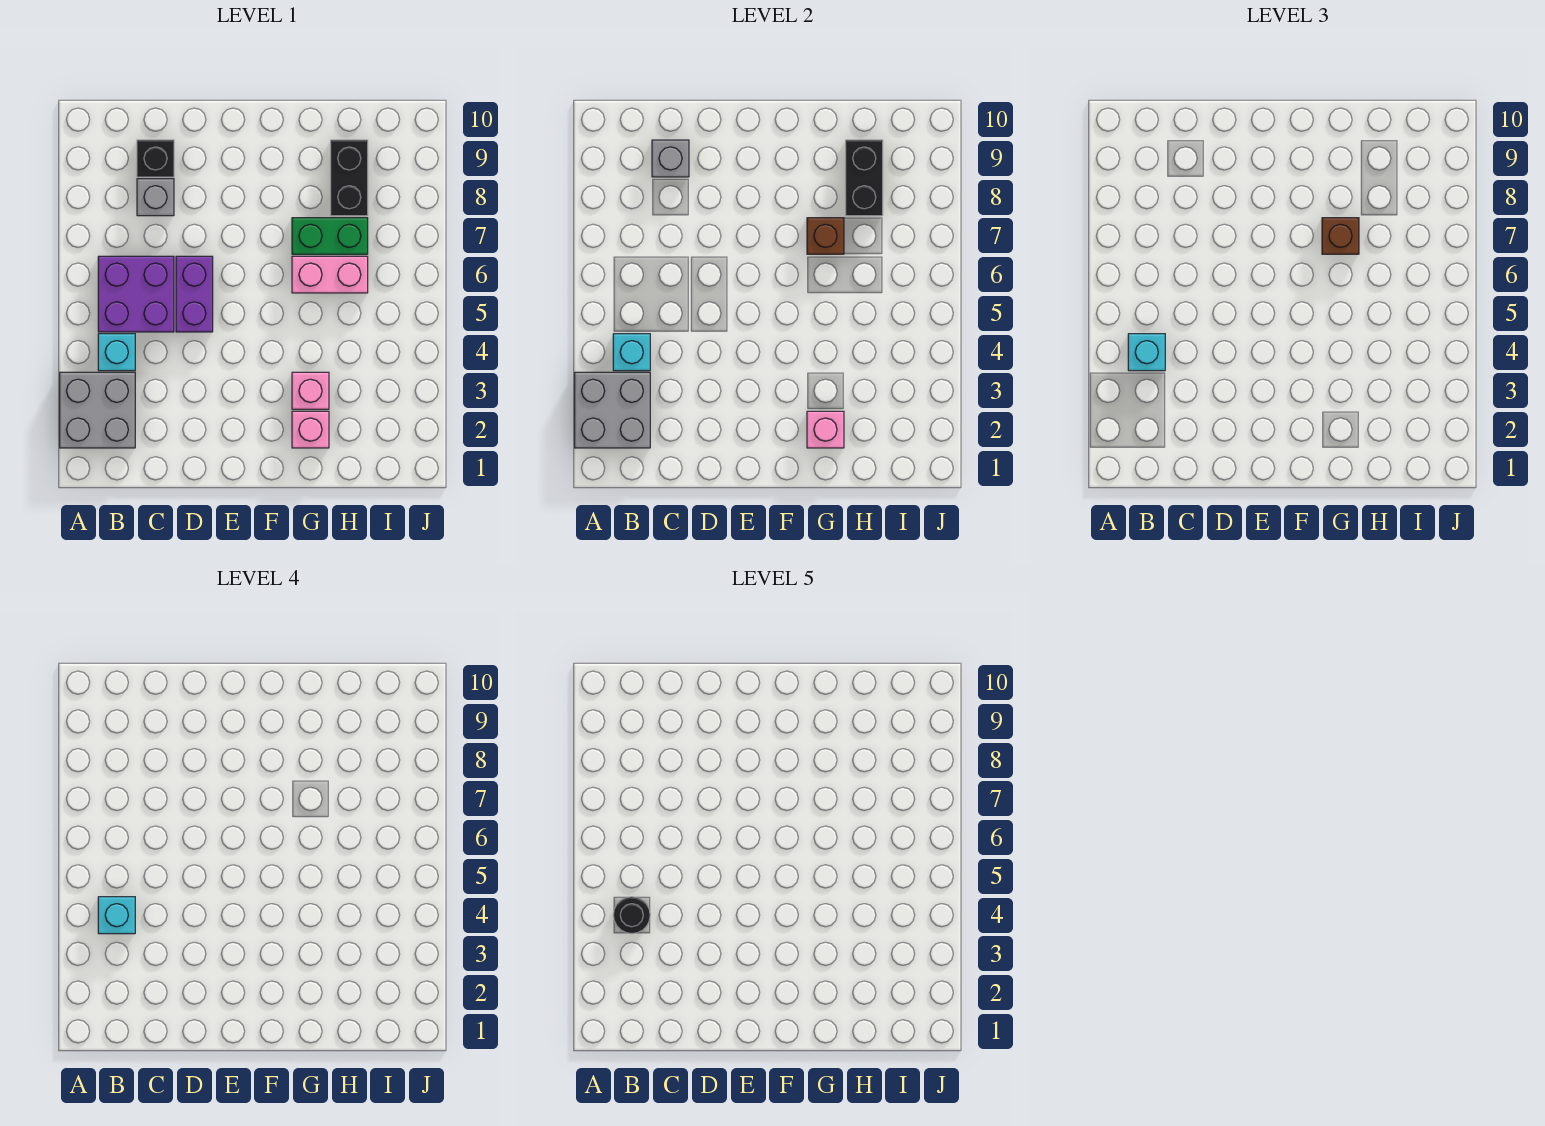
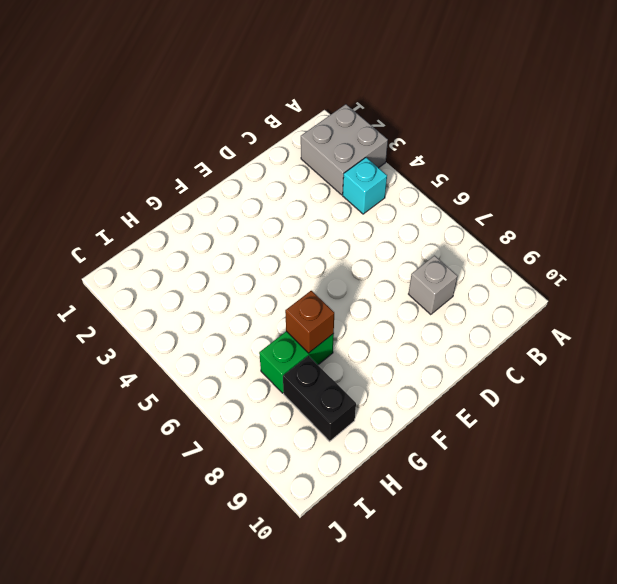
none -> purple brick B5:C6 level 1
none -> black brick C9 level 1
none -> purple brick D5:D6 level 1

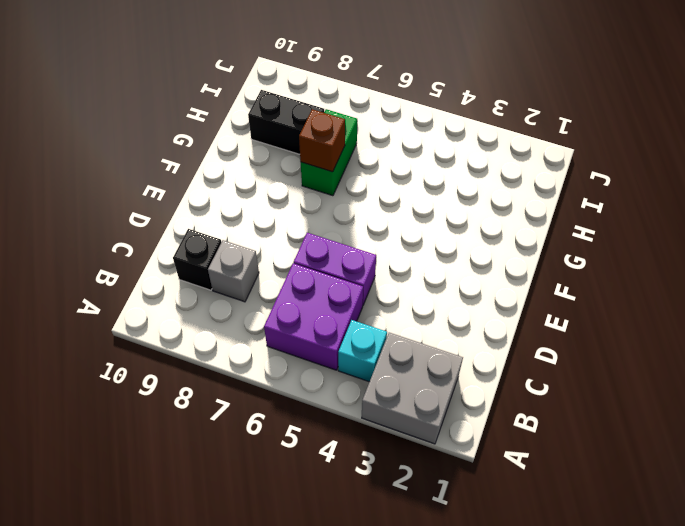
none -> pink brick G2 level 1
none -> pink brick G3 level 1
none -> pink brick G6:H6 level 1

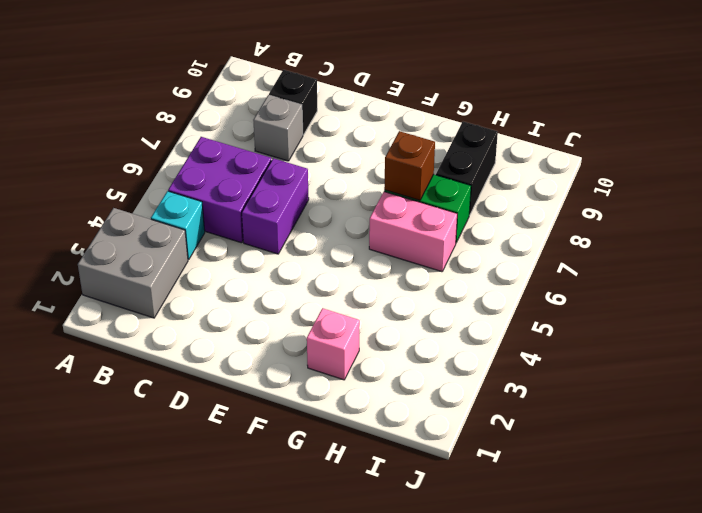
none -> pink brick G3 level 1
none -> grey brick A2:B3 level 2
none -> cyan brick B4 level 2

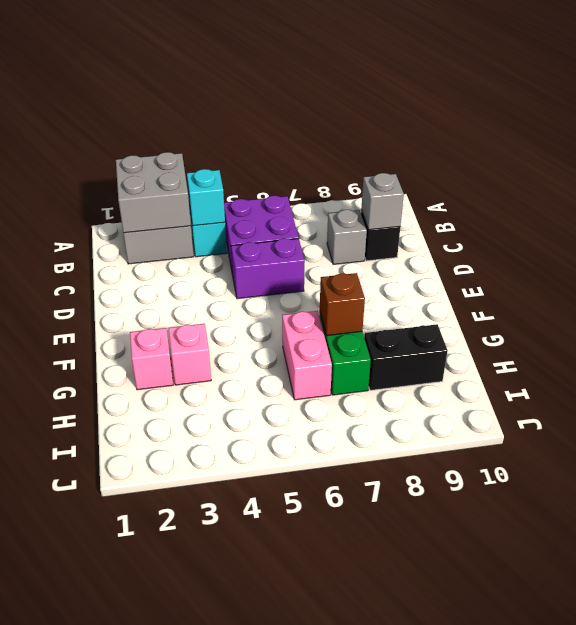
none -> pink brick G2 level 2
none -> black brick H8:H9 level 2
none -> cyan brick B4 level 3

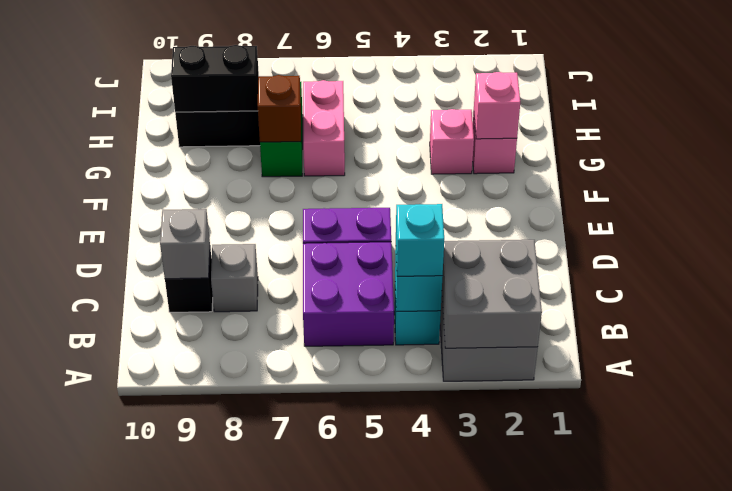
none -> brown brick G7 level 3
none -> cyan brick B4 level 4
none -> black round brick B4 level 5

